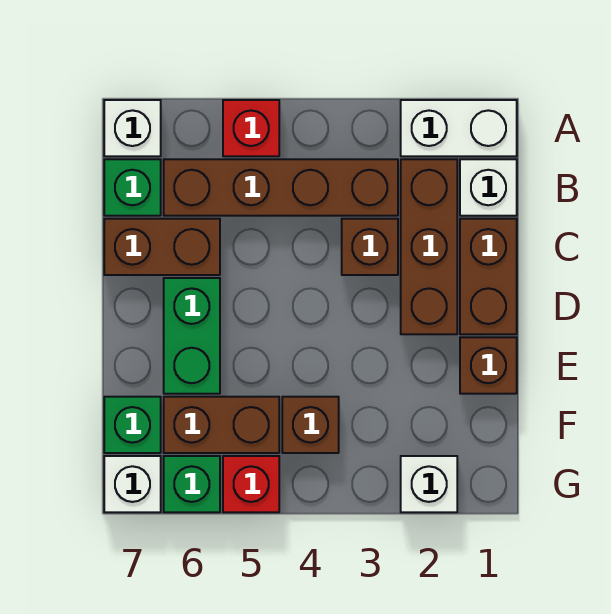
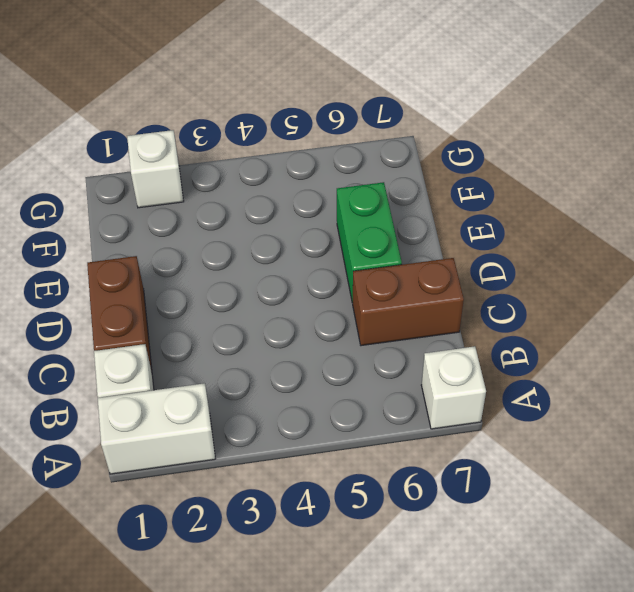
none -> red brick A5 level 1
none -> brown brick B2:D2 level 1
none -> brown brick B3:B6 level 1

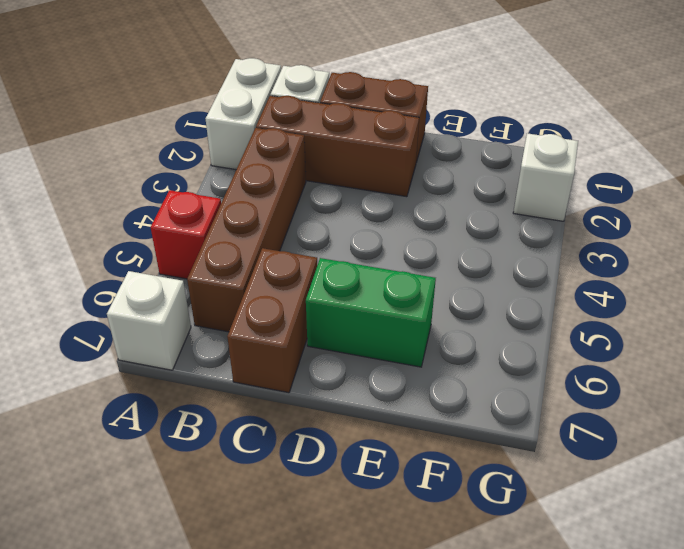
none -> green brick B7 level 1
none -> brown brick C3 level 1
none -> brown brick E1 level 1

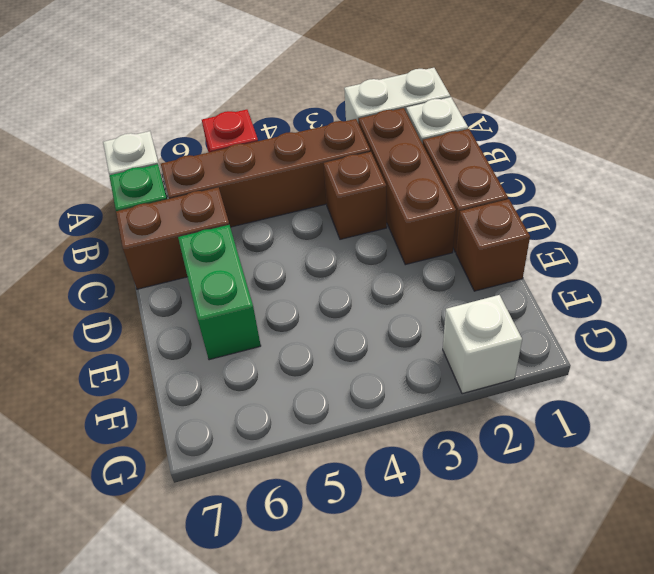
none -> brown brick F4 level 1
none -> brown brick F5:F6 level 1
none -> green brick F7 level 1

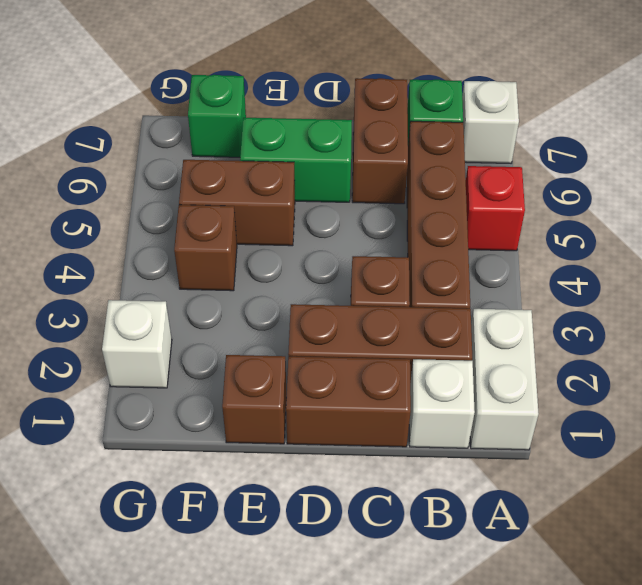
brown brick E5:F5 level 1 -> brown brick F5:F6 level 1
none -> red brick G5 level 1
none -> green brick G6 level 1
none -> white brick G7 level 1

